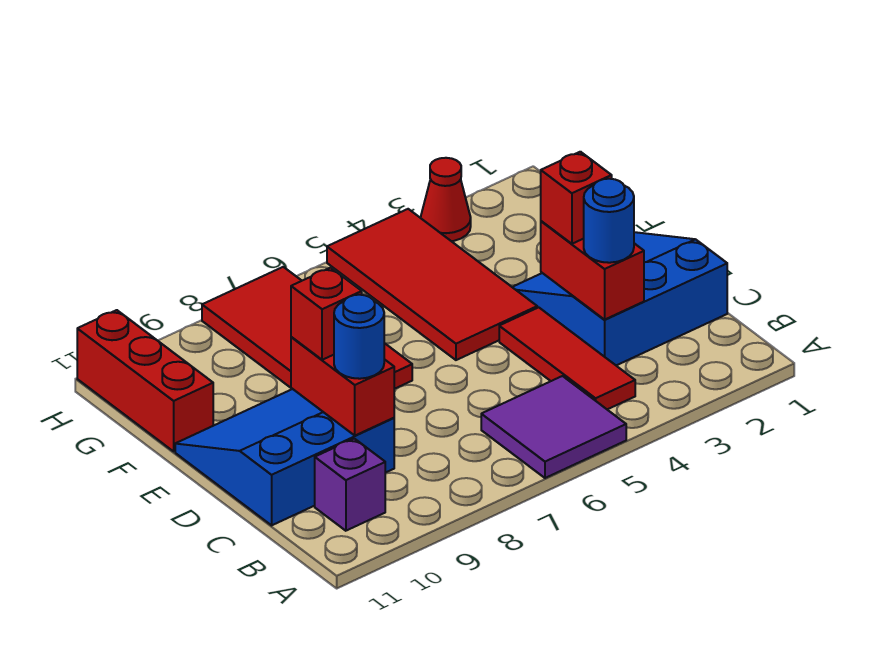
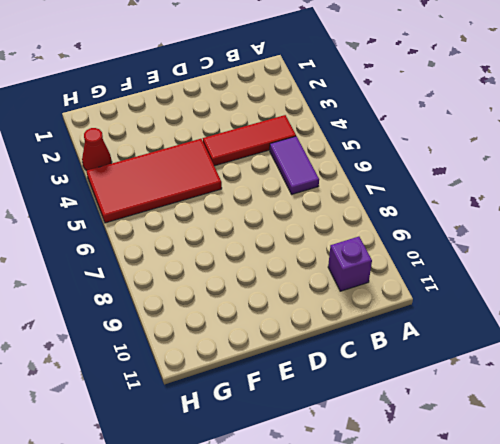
purple tile B5:B6 level 1 -> purple tile A5:B6 level 1
none -> blue slope C1:E3 level 1 top C
none -> blue slope C9:E11 level 1 top C
none -> red tile E7:H8 level 1

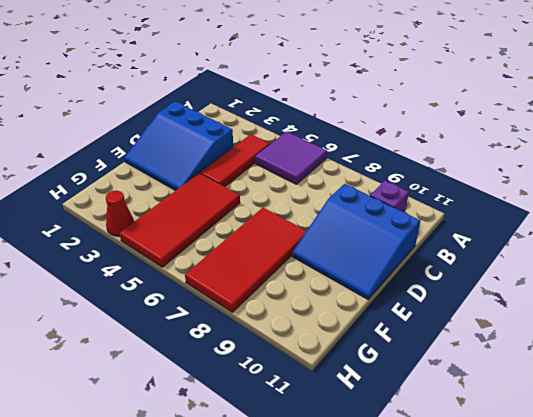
none -> red brick F11:H11 level 1
none -> red brick C3:D3 level 2
none -> red brick C9:D9 level 2

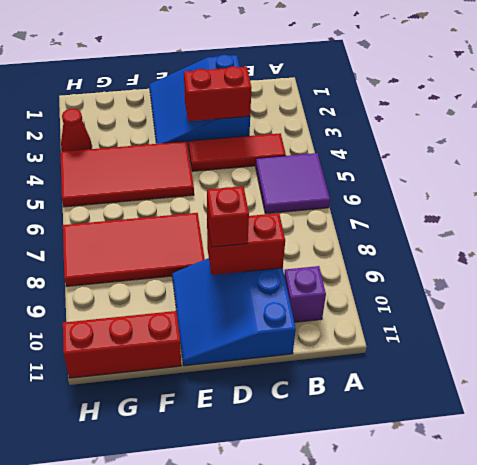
none -> blue round brick C3 level 3
none -> blue round brick C9 level 3
none -> red brick D3 level 3

